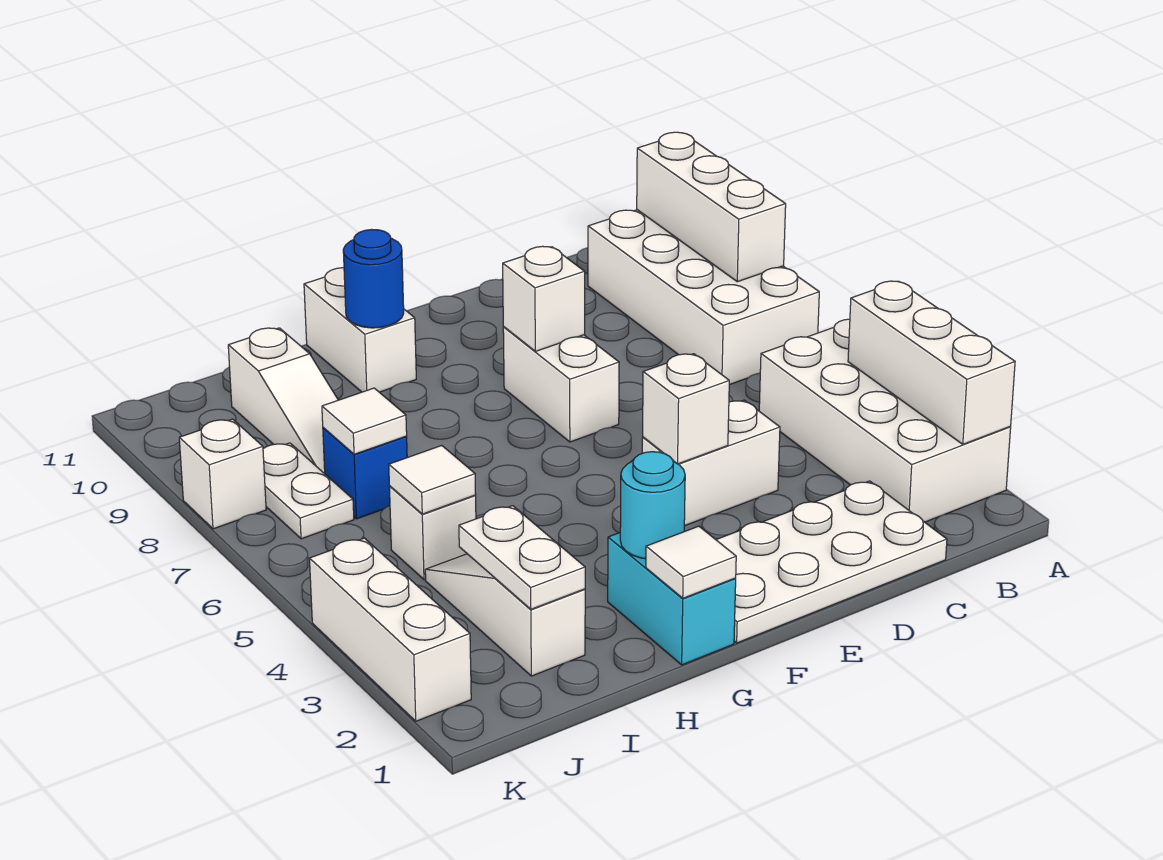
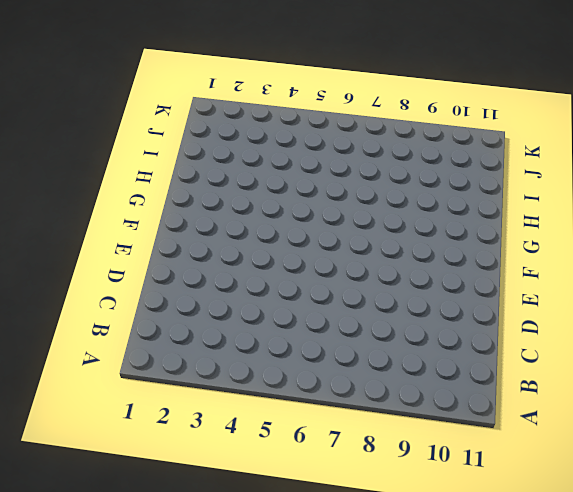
none -> white brick A2:B5 level 1
none -> white brick A7:B10 level 1
none -> white plate C1:F2 level 1

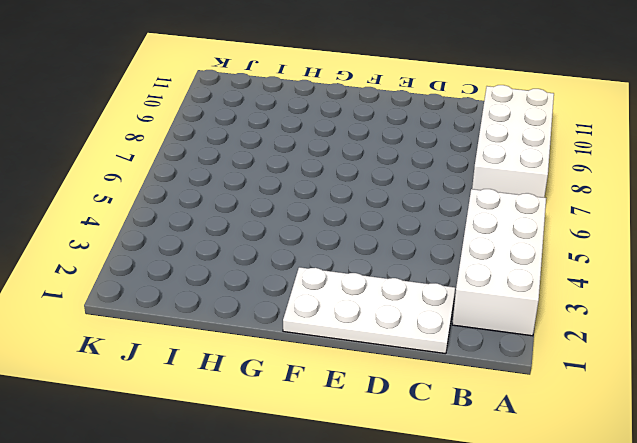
none -> white brick D4:E4 level 1
none -> white brick E7:E8 level 1
none -> cyan brick G1:G2 level 1

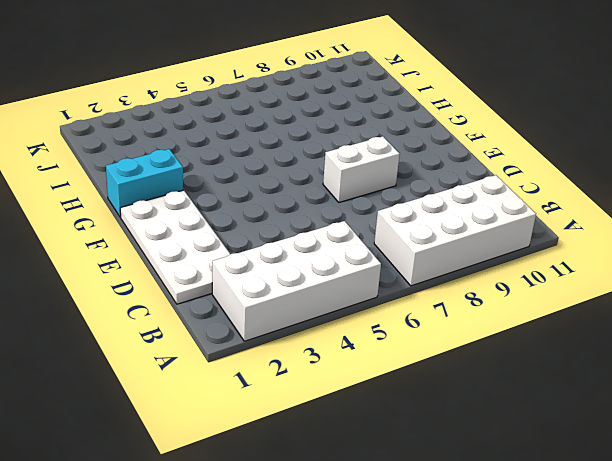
none -> white brick D4:E4 level 1
none -> white brick G10:G11 level 1
none -> white slope I2:I4 level 1 top 2

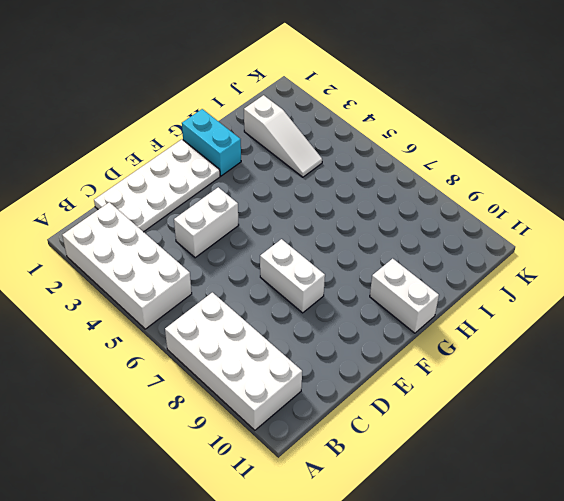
none -> white brick I5 level 1
none -> blue brick I7 level 1
none -> white slope I8:I10 level 1 top 10

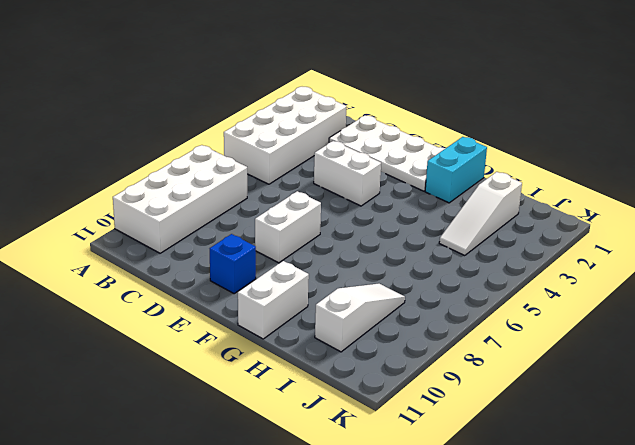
blue brick E10 level 1 -> blue brick I7 level 1
none -> white brick I5 level 1
none -> white plate J7:J8 level 1
none -> white brick K2:K4 level 1

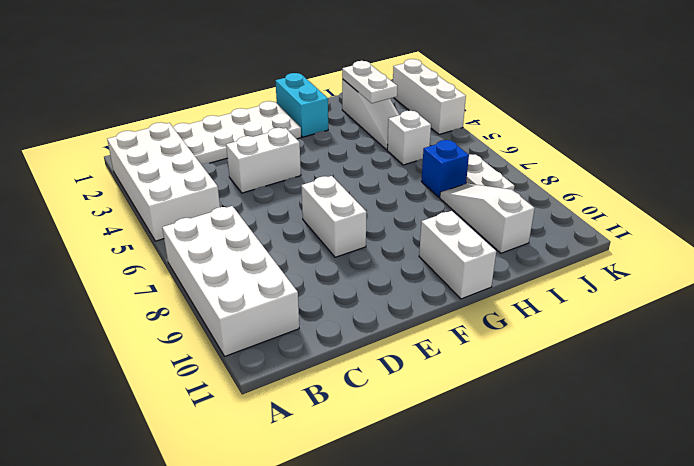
none -> white brick K8 level 1
none -> white brick A2:A4 level 2
none -> white brick A8:A10 level 2

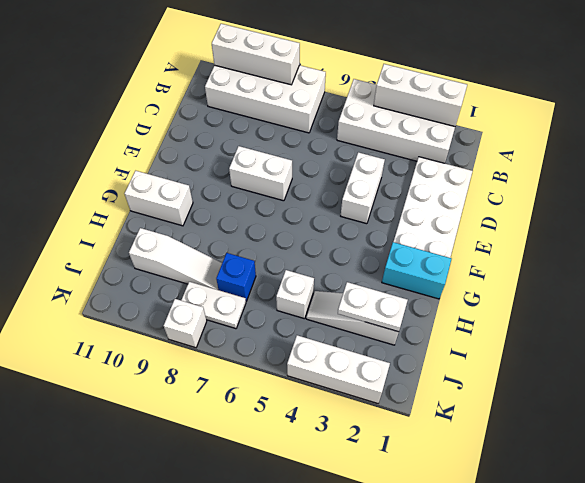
none -> white brick E4 level 2
none -> white brick E8 level 2
none -> white tile G1 level 2

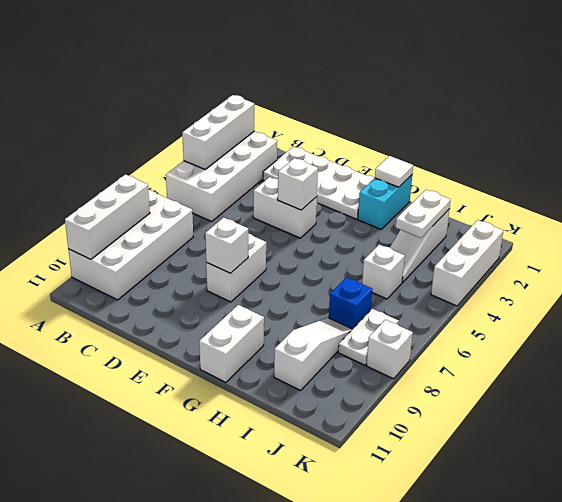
none -> cyan round brick G2 level 2
none -> blue round brick G10 level 2
none -> white tile I5 level 2

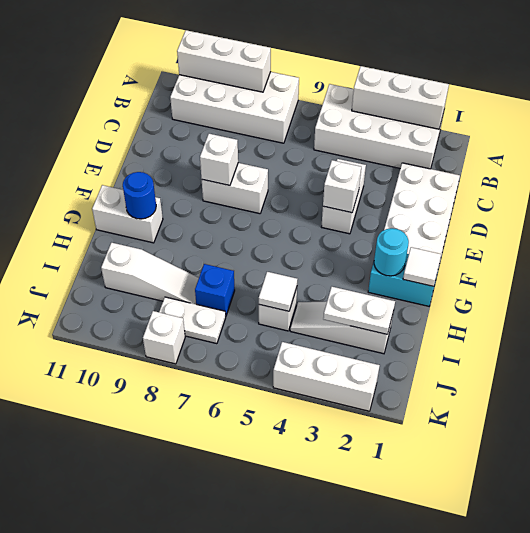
none -> white tile I7 level 2

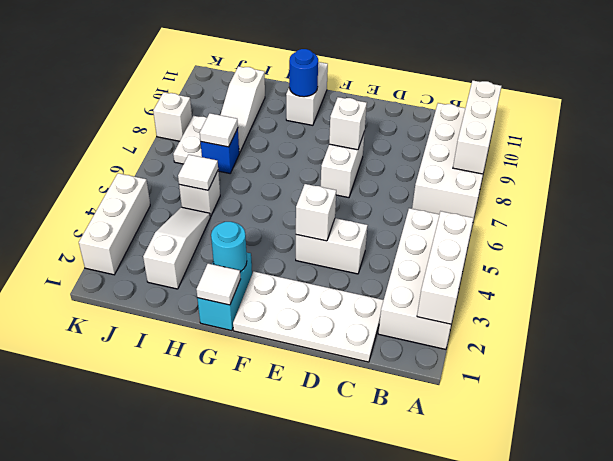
none -> white plate I2:I3 level 2

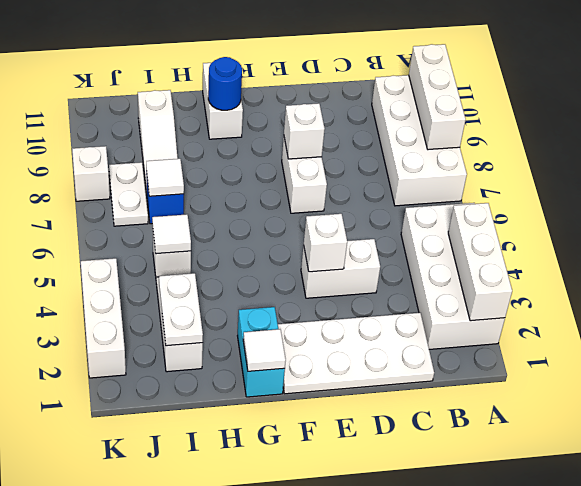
none -> cyan round brick G2 level 2

